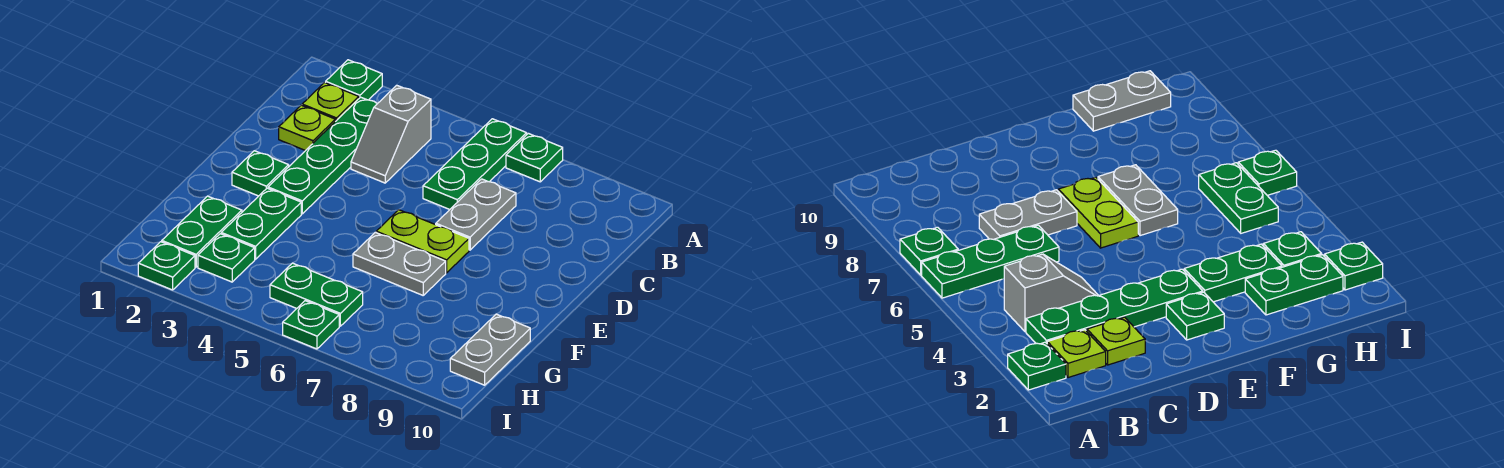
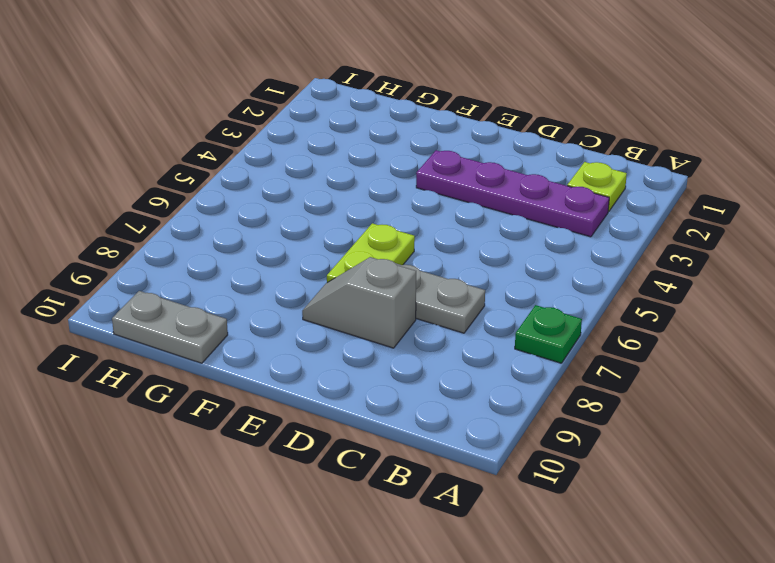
purple plate B3:E3 level 1 -> green plate B3:E3 level 1
grey slope D8:E8 level 1 top D -> grey slope B4:C4 level 1 top B
none -> green plate A2 level 1
none -> green plate A6:C6 level 1
none -> lime plate C2 level 1

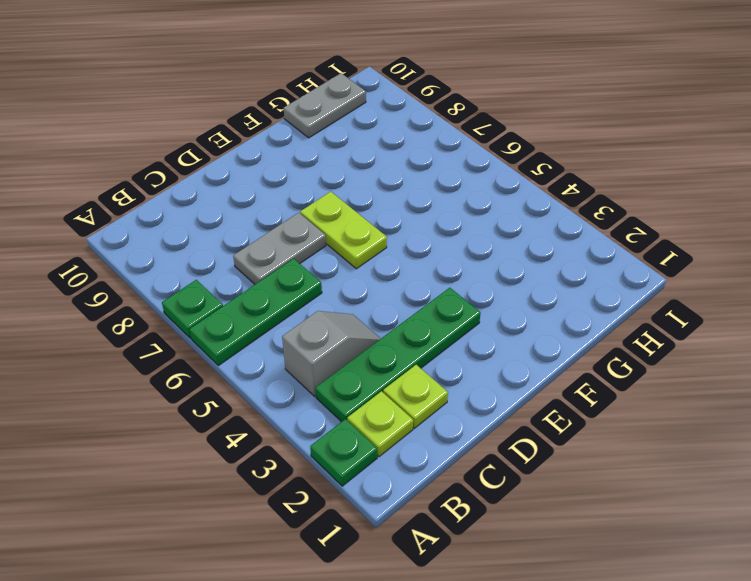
none -> green plate E2 level 1
none -> green plate F3:G3 level 1
none -> grey plate F6:F7 level 1

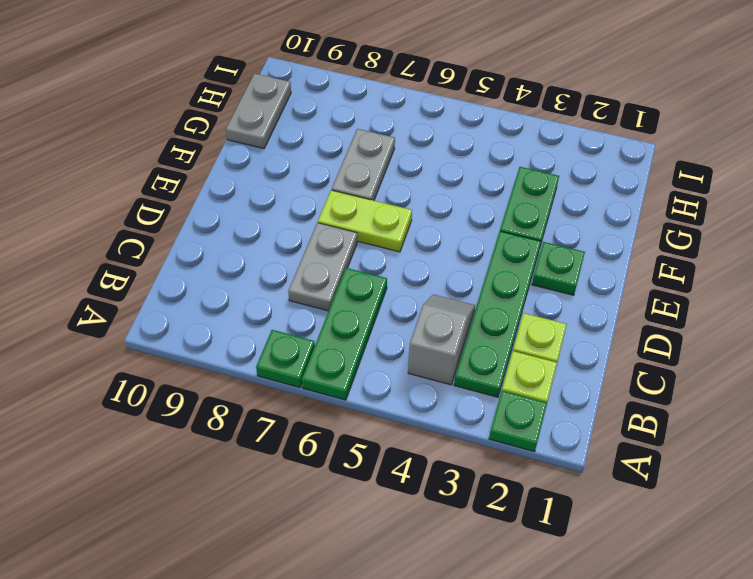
grey plate F7:G7 level 1 -> grey plate F6:F7 level 1
none -> green plate G2:H2 level 1
none -> green plate H3 level 1
none -> green plate H5:H6 level 1

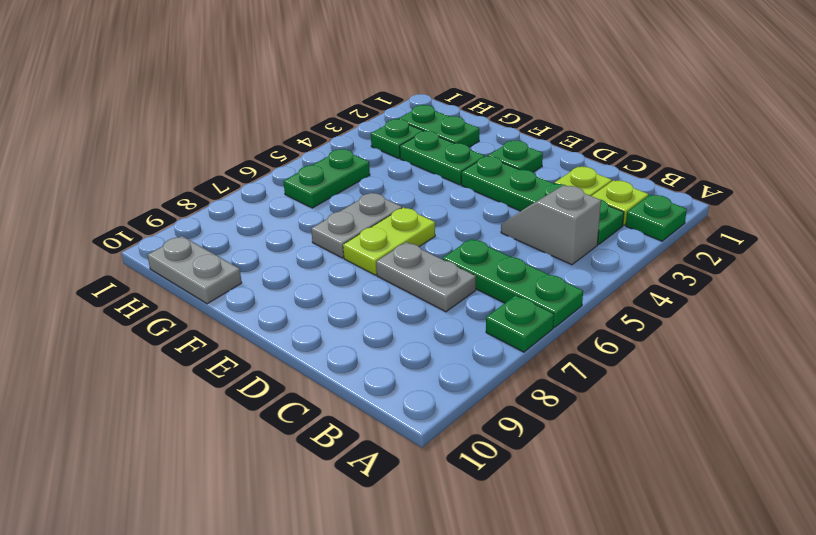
none -> green plate I2 level 1
none -> green plate I6 level 1

